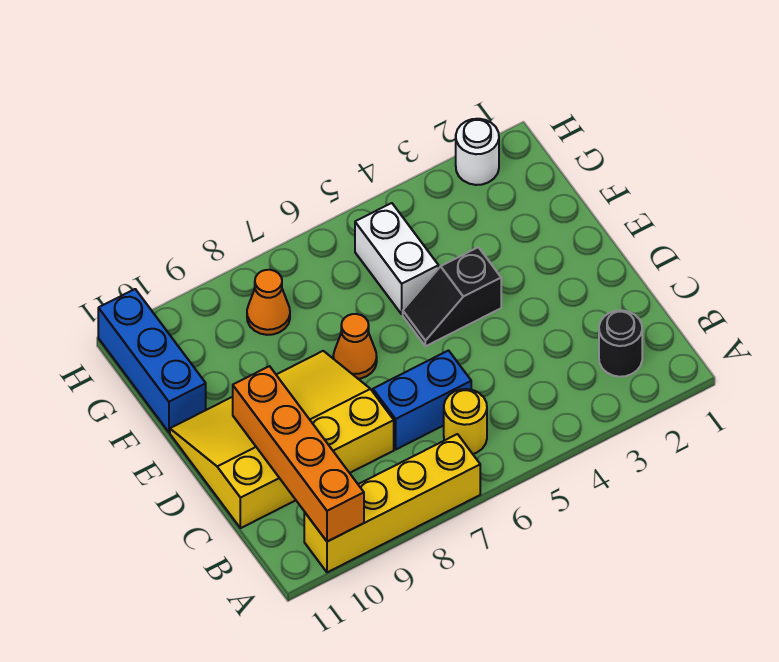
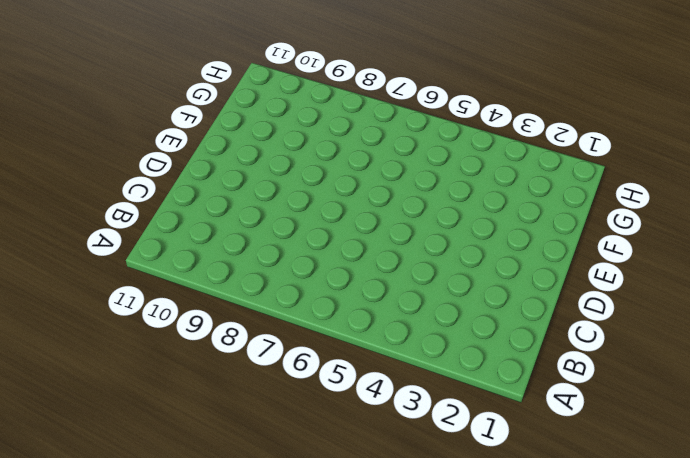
none -> yellow brick A7:A10 level 1
none -> black round brick B2 level 1
none -> yellow round brick B6 level 1

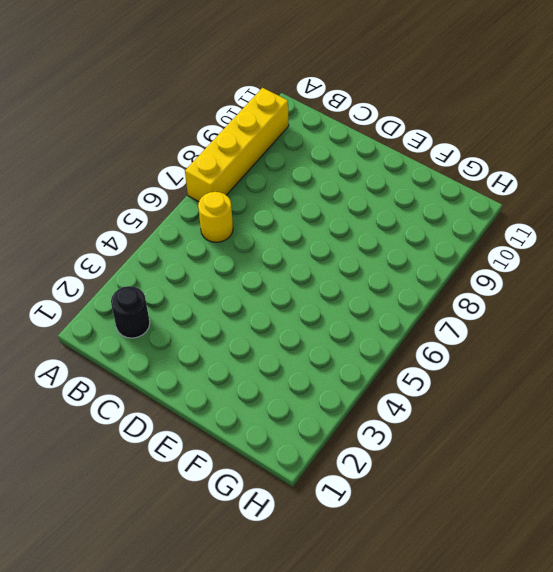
none -> blue brick C6:C7 level 1
none -> yellow slope C8:E11 level 1 top C
none -> black slope E4:E5 level 1 top 4

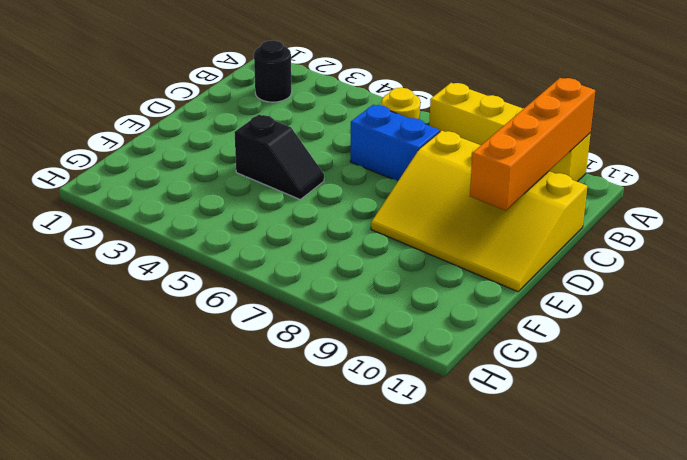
none -> orange cone E7 level 1
none -> white brick F5:G5 level 1
none -> blue brick F11:H11 level 1

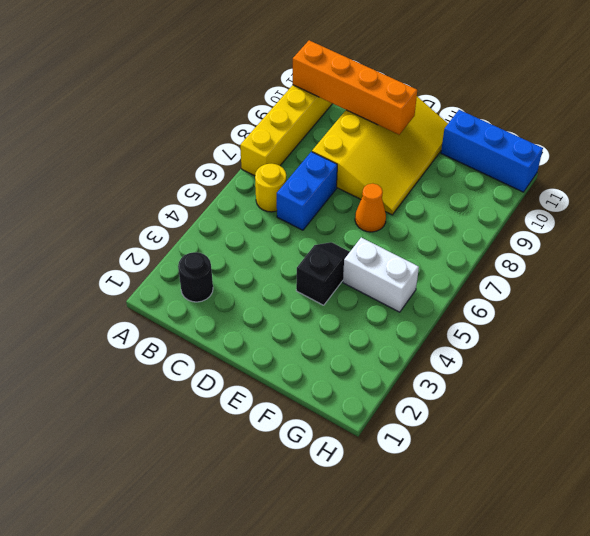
none -> orange cone G8 level 1
none -> white round brick H2 level 1

